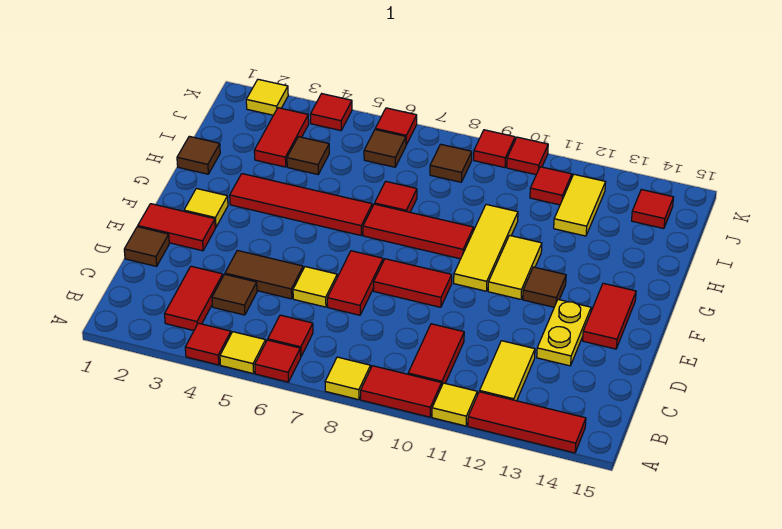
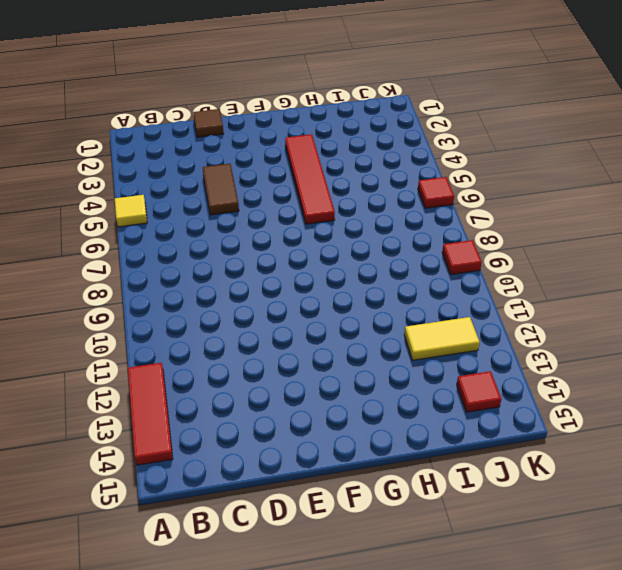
none -> red tile A4 level 1
none -> red tile A6 level 1
none -> yellow tile A8 level 1
none -> red tile A9:A10 level 1

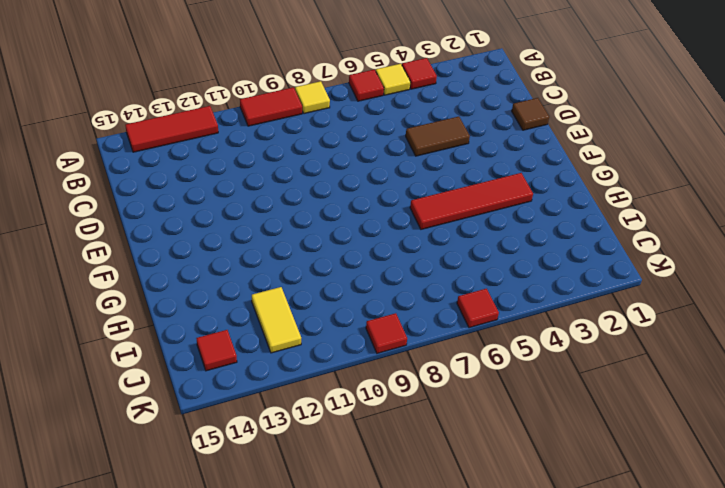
none -> yellow tile A11 level 1
none -> red tile B3:C3 level 1
none -> red tile B6 level 1
none -> red tile B10:C10 level 1

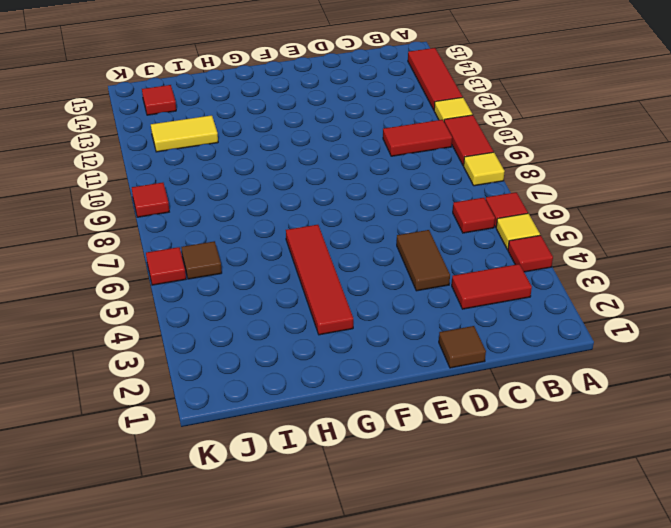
none -> yellow tile B12:C12 level 1
none -> brown tile C4 level 1
none -> yellow tile D6 level 1
none -> red tile D7:E7 level 1

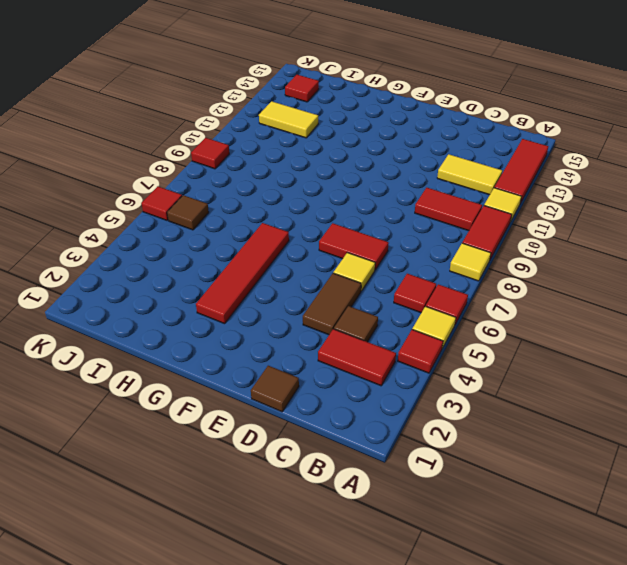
none -> yellow plate D13:E13 level 1
none -> red tile E1:E2 level 1
none -> red tile E8:E9 level 1
none -> red tile E14:F14 level 1

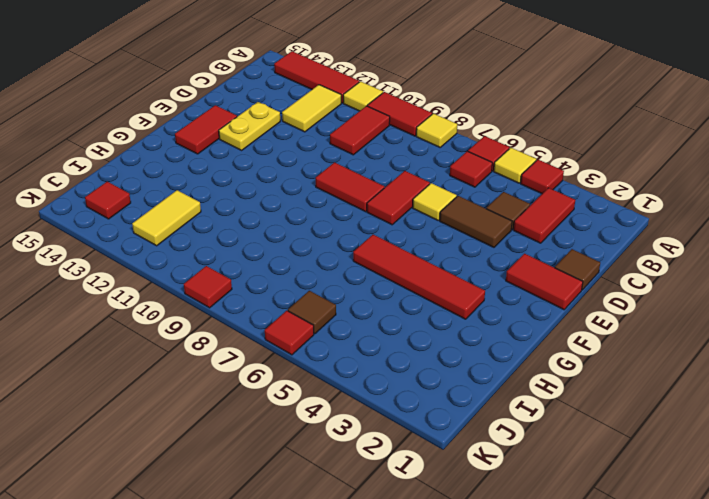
none -> yellow tile F2 level 1
none -> yellow tile F10:H10 level 1
none -> yellow tile F11:G11 level 1
none -> brown tile F12 level 1

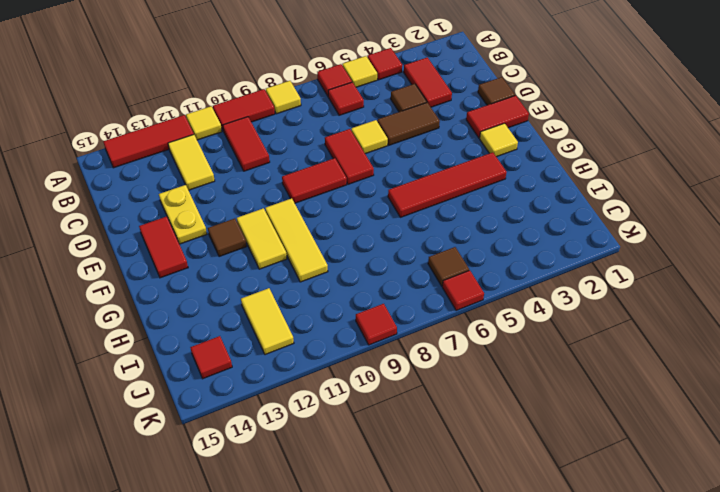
none -> red tile G7:G9 level 1
none -> brown tile H1 level 1
none -> red tile H7 level 1
none -> red tile I3:J3 level 1

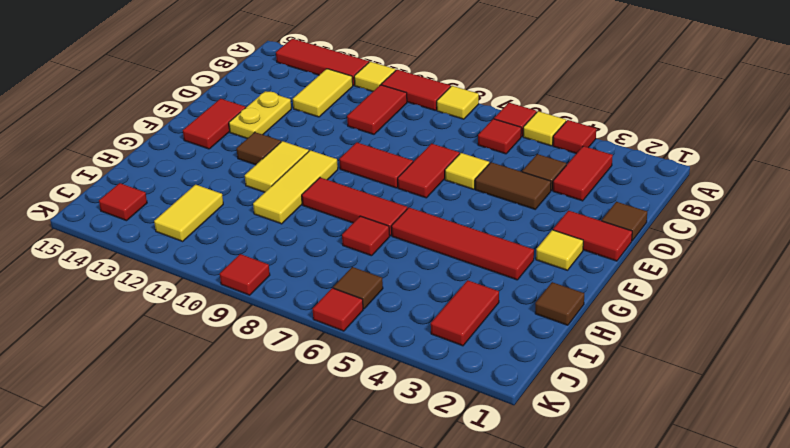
none -> brown tile I4 level 1
none -> brown tile J8 level 1
none -> red tile J11 level 1
none -> yellow tile K2 level 1

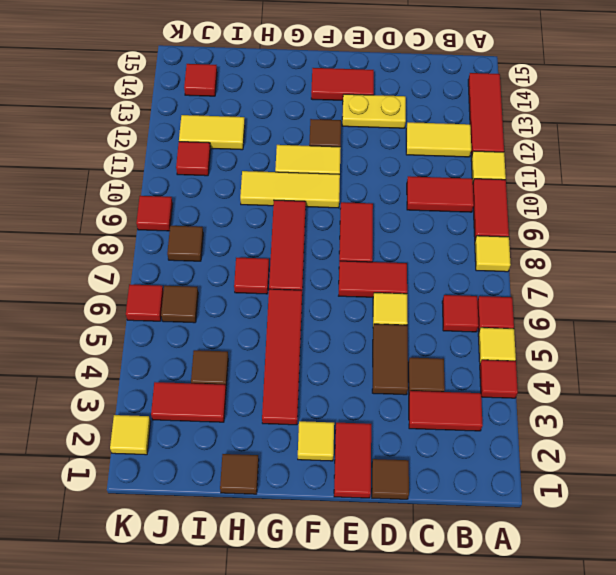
none -> red tile K4 level 1
none -> red tile K10 level 1

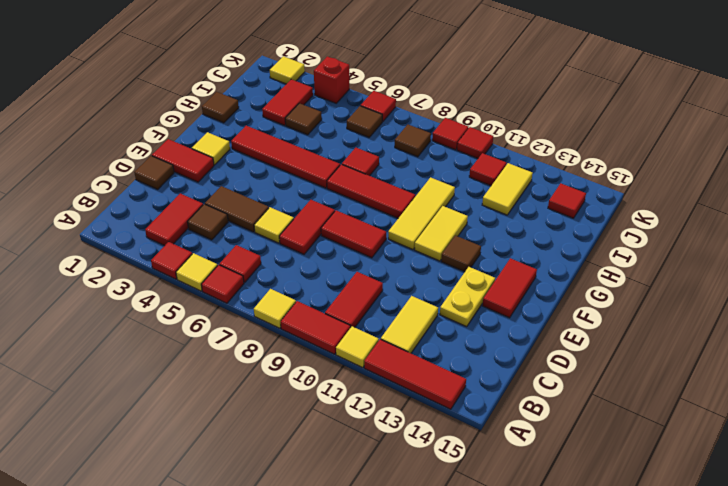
red brick K4 level 1 -> red tile K4 level 1

